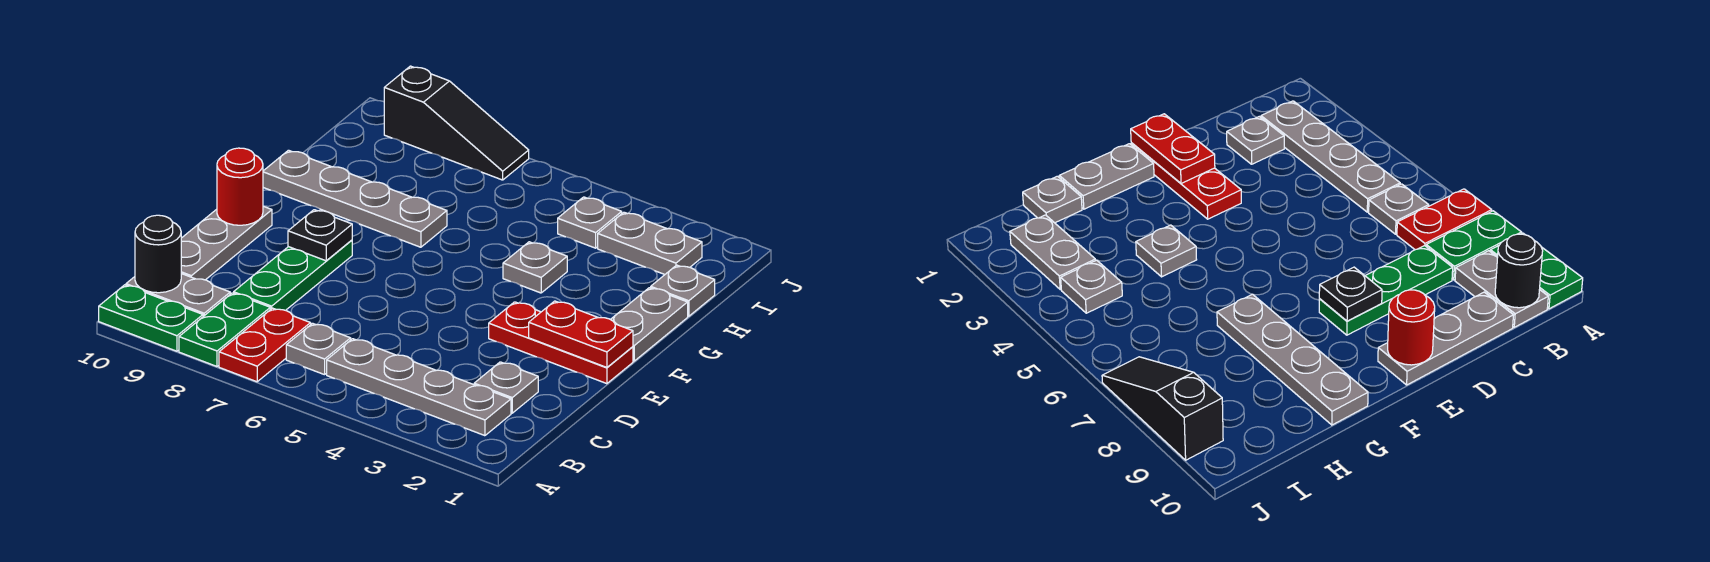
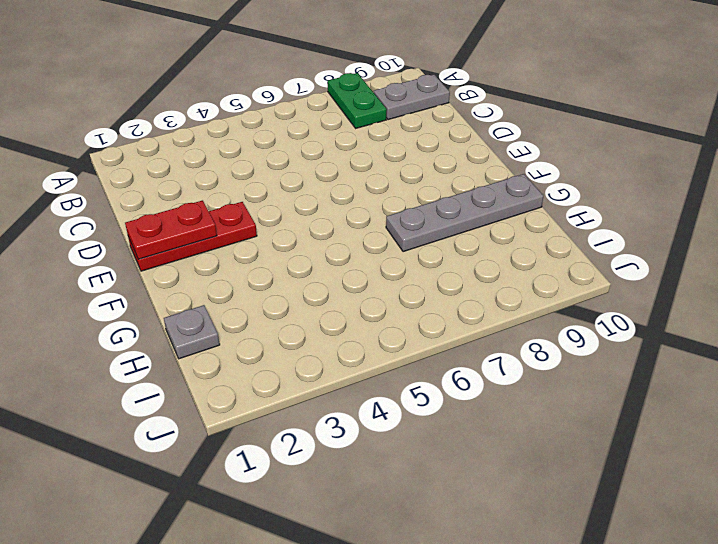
none -> red plate A7:B7 level 1
none -> green plate A9:A10 level 1
none -> grey plate B2:B5 level 1

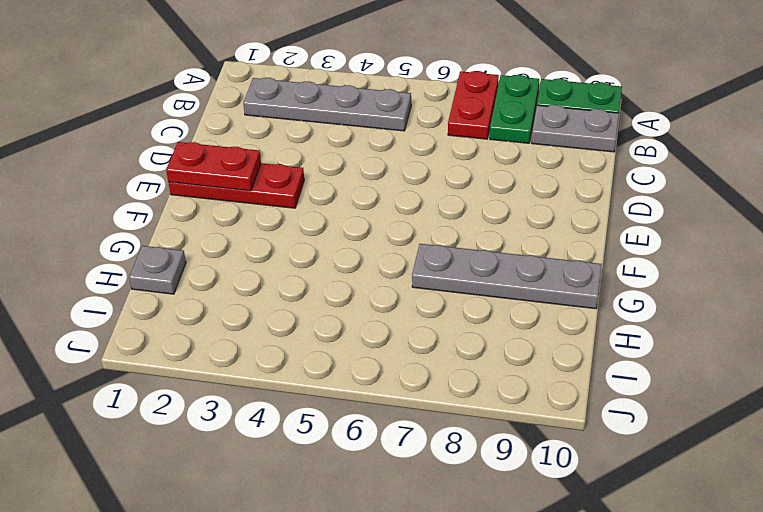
none -> grey plate B6 level 1
none -> grey plate C2 level 1
none -> green plate C8:E8 level 1

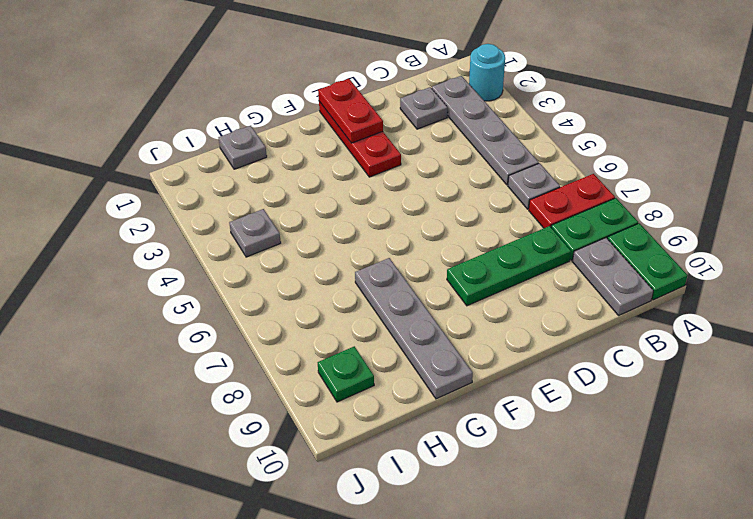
cyan round brick A2 level 1 -> none
green plate I9 level 1 -> none
none -> grey plate C10:E10 level 1
none -> grey plate F1:G1 level 1
none -> grey plate G4 level 1

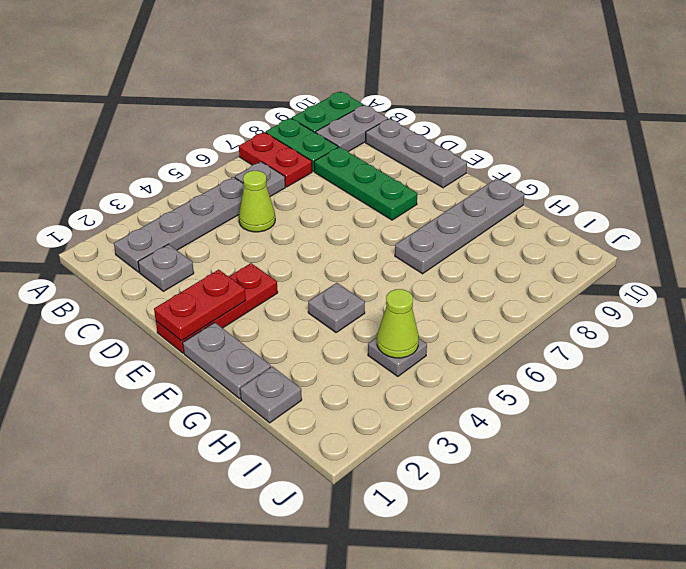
lime cone C5 level 1 -> none
lime cone I4 level 2 -> none
none -> grey plate I2:I3 level 1
none -> black slope J7:J9 level 1 top 9
none -> black round brick B10 level 2

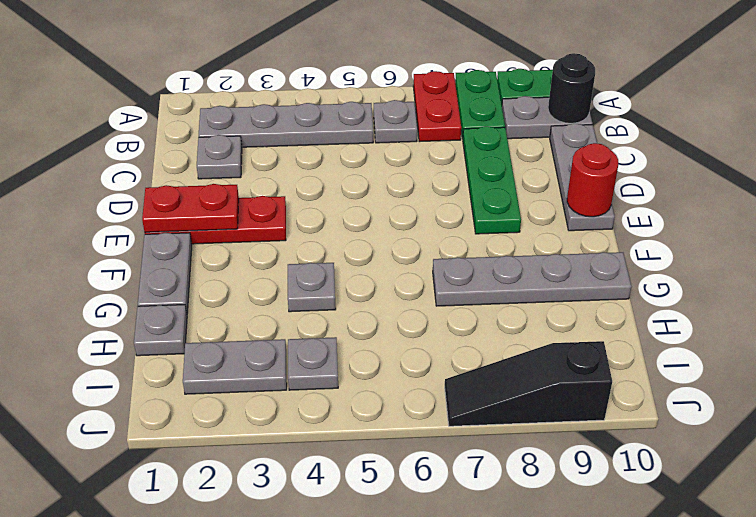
none -> black plate E8 level 2

